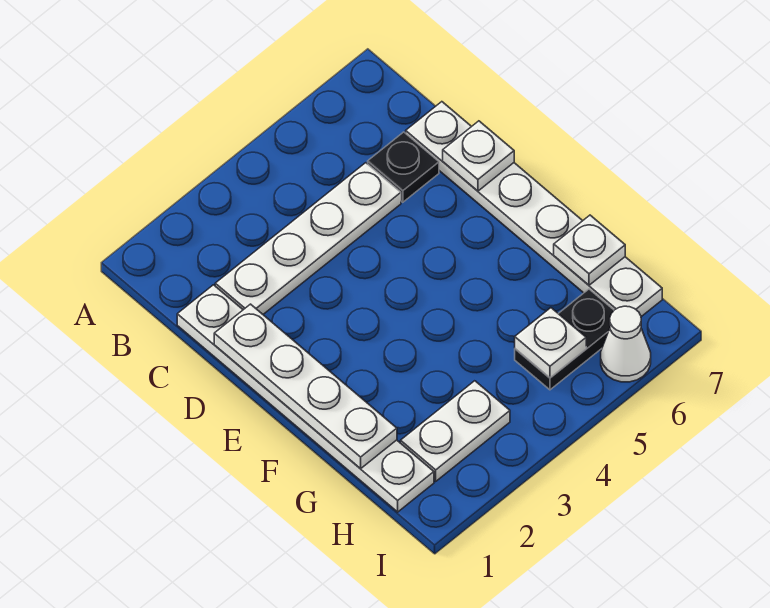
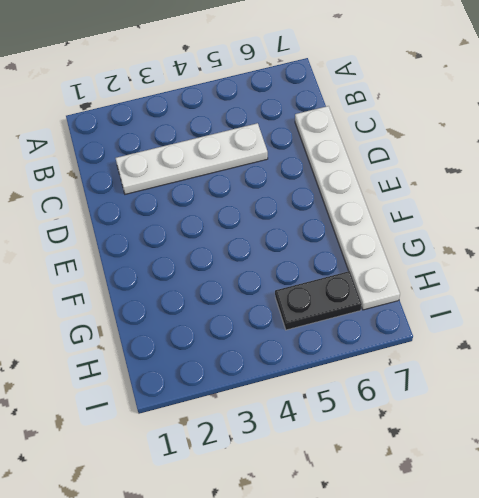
none -> white plate C1:H1 level 1
none -> black plate C6 level 1

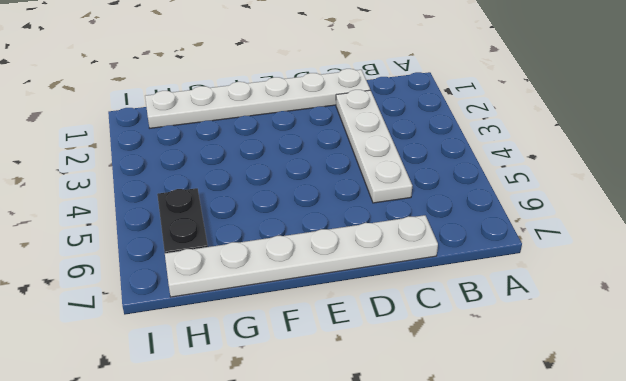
none -> black plate C6 level 1
none -> white plate H2:H3 level 1

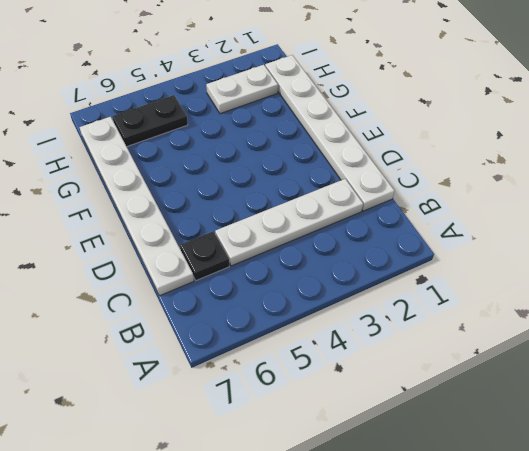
none -> white cone I6 level 1
none -> white plate D1:G1 level 2

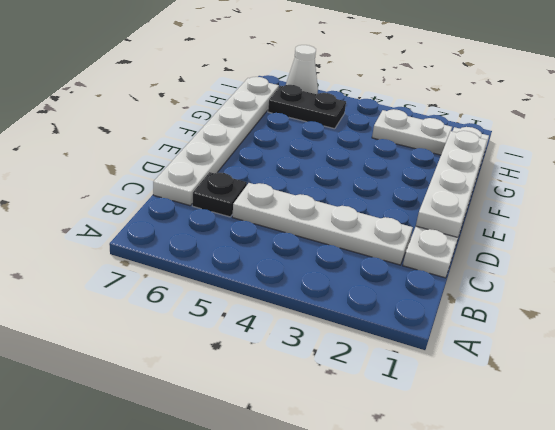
none -> white plate D7 level 2
none -> white plate G7 level 2

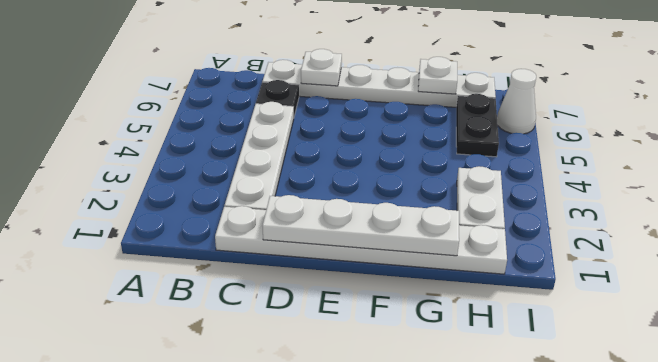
none -> white plate H5 level 2

